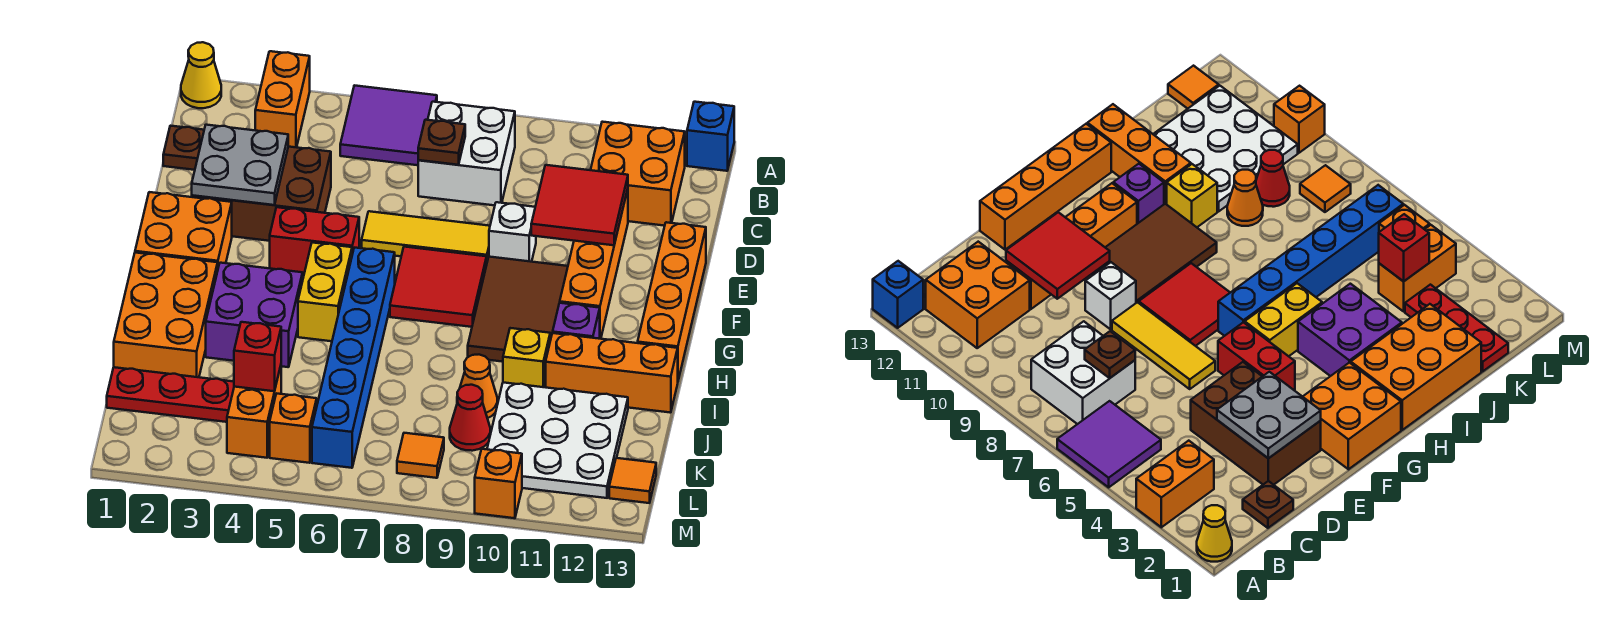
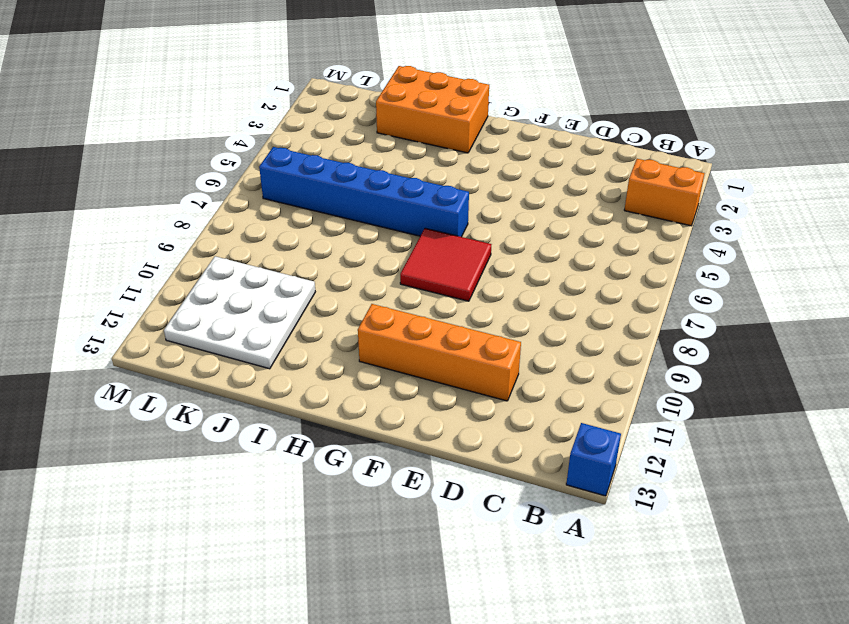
none -> yellow cone A1 level 1
none -> purple tile A5:B6 level 1
none -> white brick B7:C8 level 1
none -> orange brick B11:C12 level 1

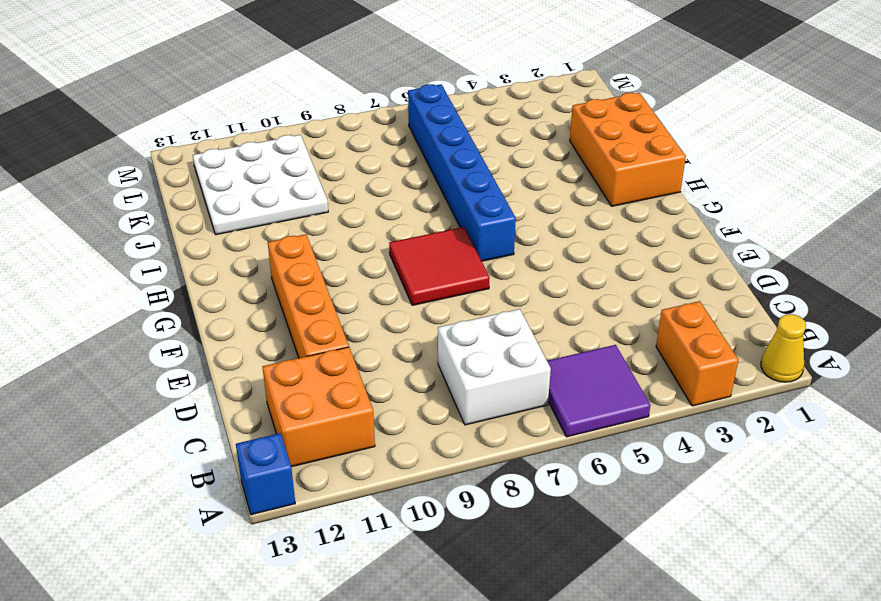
none -> brown plate C1 level 1
none -> brown brick D2:E4 level 1
none -> yellow tile E6:E8 level 1
none -> white brick E9 level 1

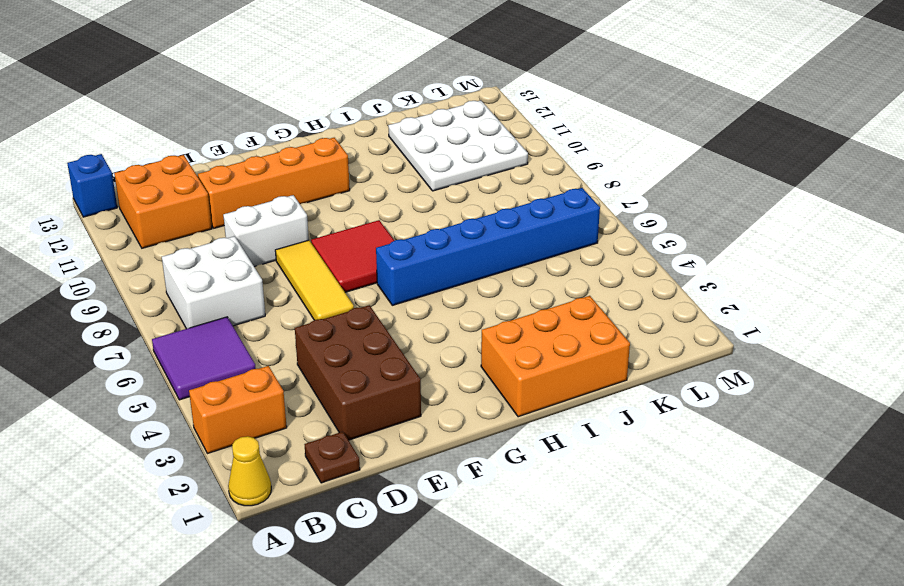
white brick D9:E9 level 1 -> white brick E9 level 1
none -> orange brick E13:H13 level 1
none -> orange brick F1:G2 level 1
none -> red brick F4:F5 level 1
none -> brown tile F9:H10 level 1

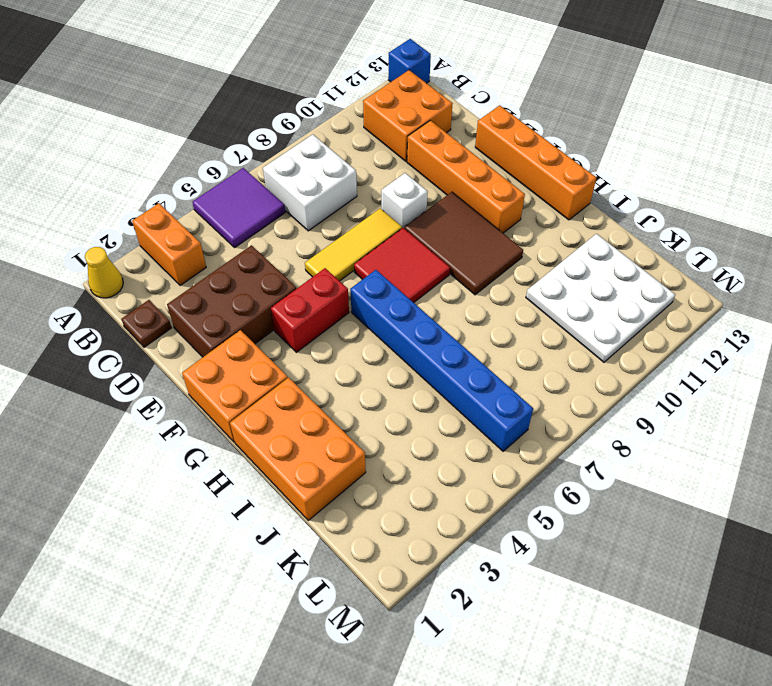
none -> yellow brick G5:H5 level 1
none -> purple brick H3:I4 level 1
none -> purple brick H11 level 1
none -> yellow brick I10 level 1

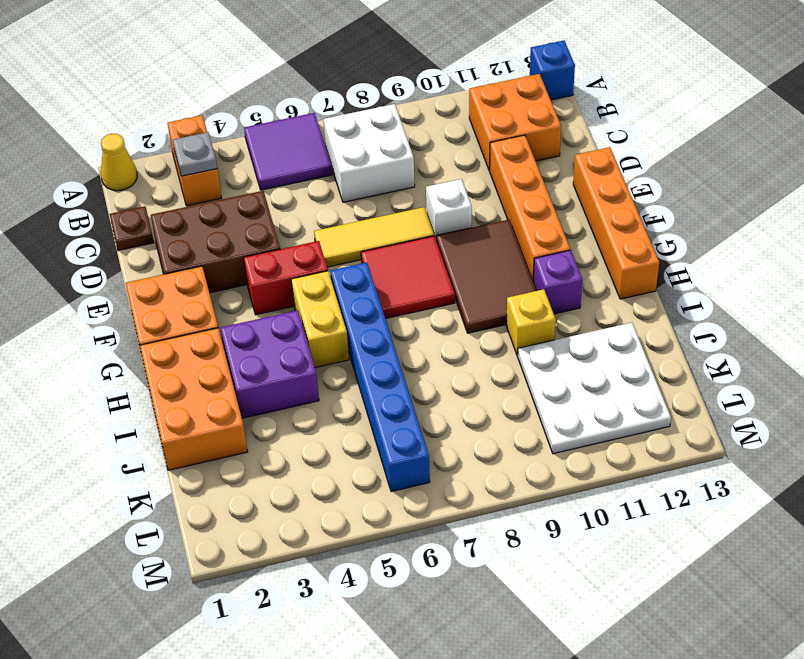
grey plate B3 level 2 -> none
none -> orange brick I11:I13 level 1
none -> orange cone J9 level 1
none -> red plate K1:K3 level 1
none -> orange brick K4:L4 level 1

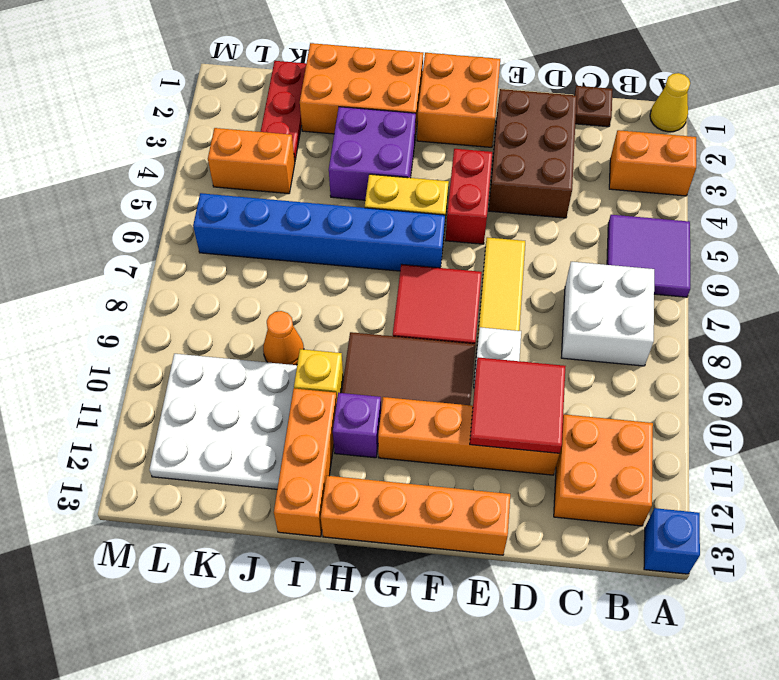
none -> red cone K9 level 1
none -> orange brick L5 level 1
none -> orange tile L8 level 1
none -> orange tile L13 level 1

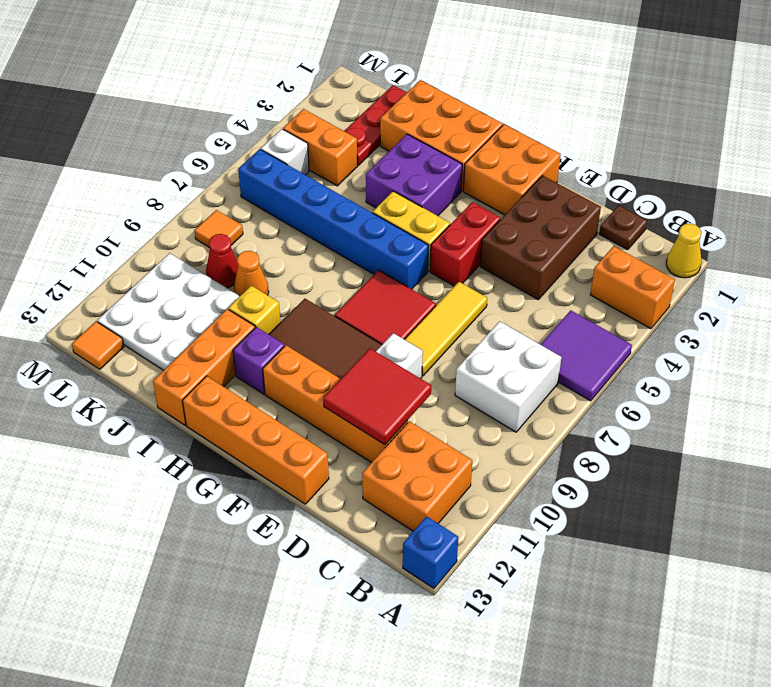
white brick L5 level 1 -> orange brick L5 level 1
none -> orange brick M10 level 1
none -> brown plate C7 level 2
none -> grey plate D2:E3 level 2
none -> red brick K4 level 2

